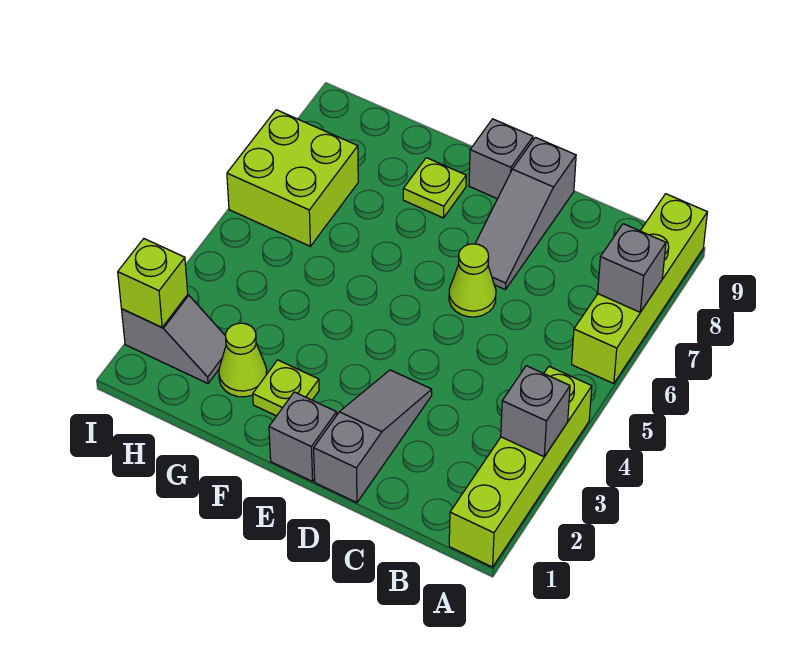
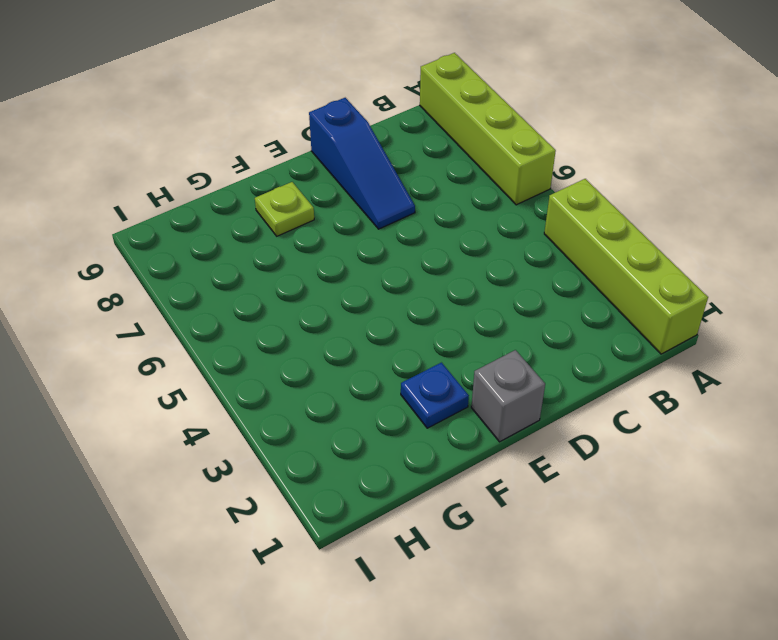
blue slope D7:D9 level 1 top 9 -> grey slope D7:D9 level 1 top 9
blue plate F2 level 1 -> lime plate F2 level 1
none -> grey slope D1:D3 level 1 top 1
none -> lime cone D6 level 1
none -> grey brick E9 level 1

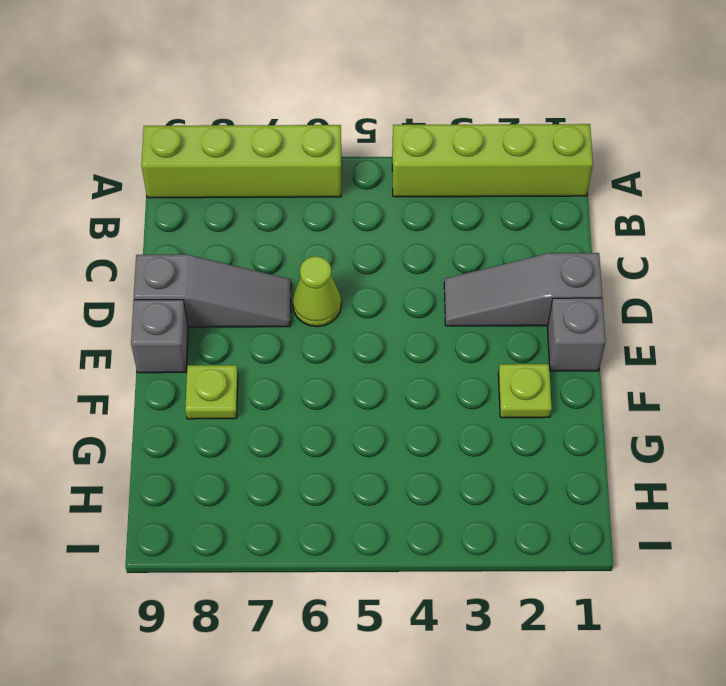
none -> lime cone G2 level 1
none -> grey slope H2:I2 level 1 top I
none -> lime brick H6:I7 level 1

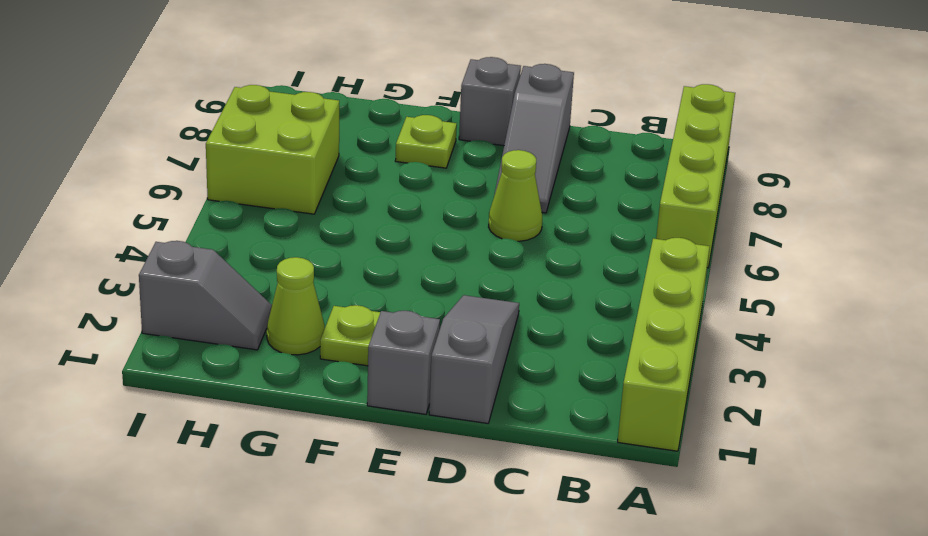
none -> grey brick A3 level 2
none -> grey brick A7 level 2
none -> lime brick I2 level 2

